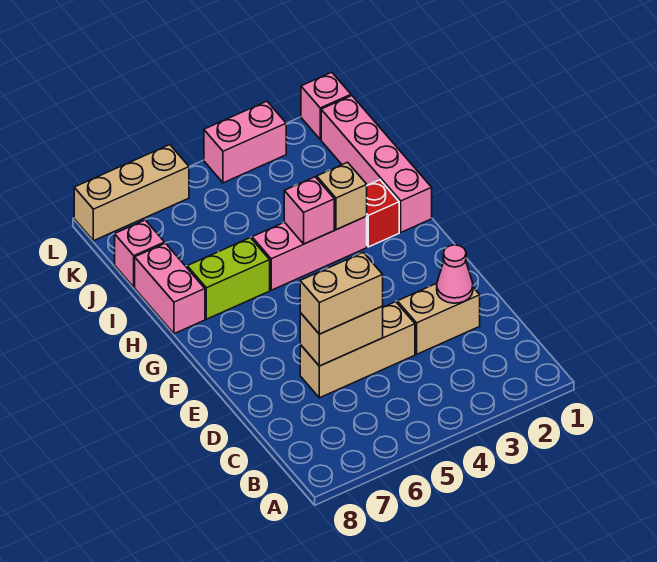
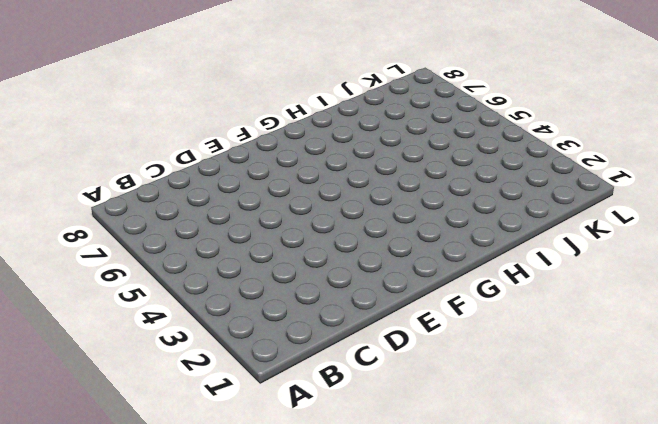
none -> tan brick D2:D3 level 1
none -> tan brick D4:D6 level 1
none -> pink brick H1:K1 level 1

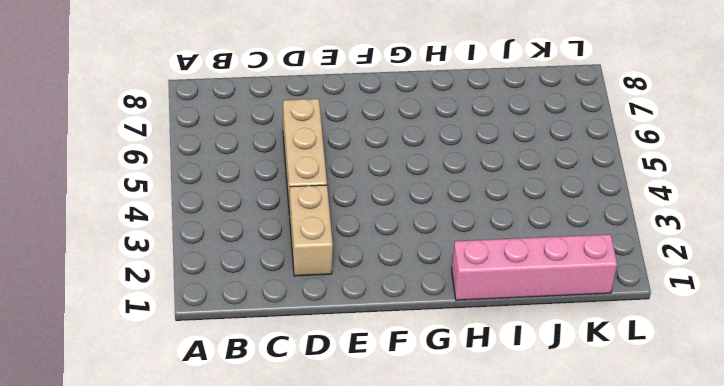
none -> red brick H2 level 1
none -> pink brick H3:H5 level 1
none -> lime brick H6:H7 level 1

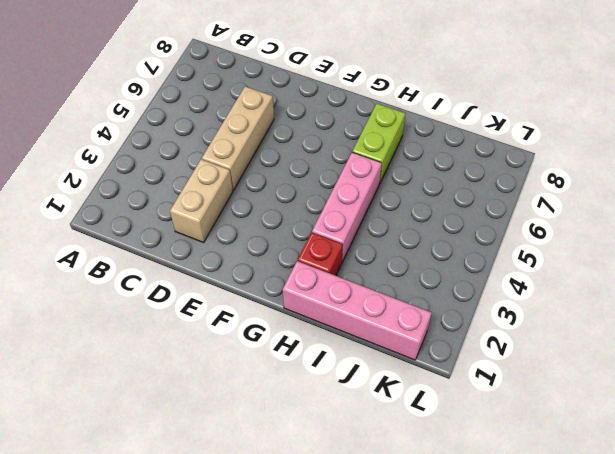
none -> pink brick H8:I8 level 1
none -> pink brick J8 level 1
none -> pink brick L1 level 1

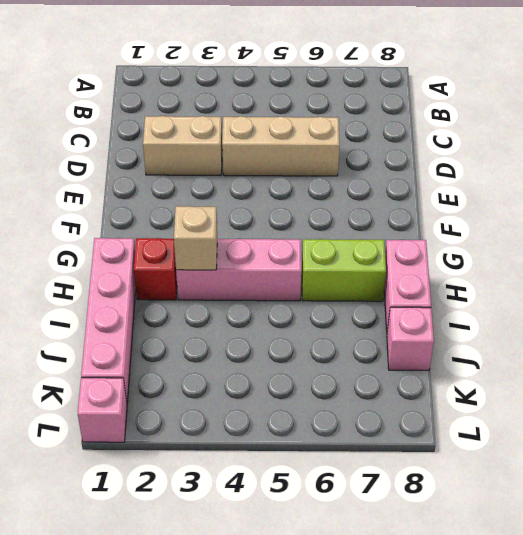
none -> pink brick L3:L4 level 1
none -> tan brick L6:L8 level 1
none -> pink cone D2 level 2

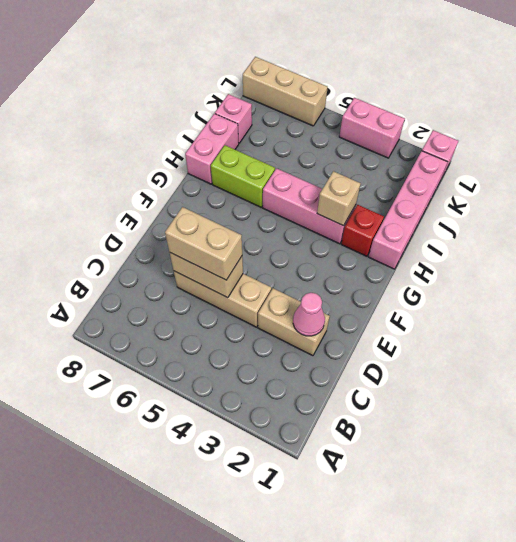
none -> pink brick H4 level 2

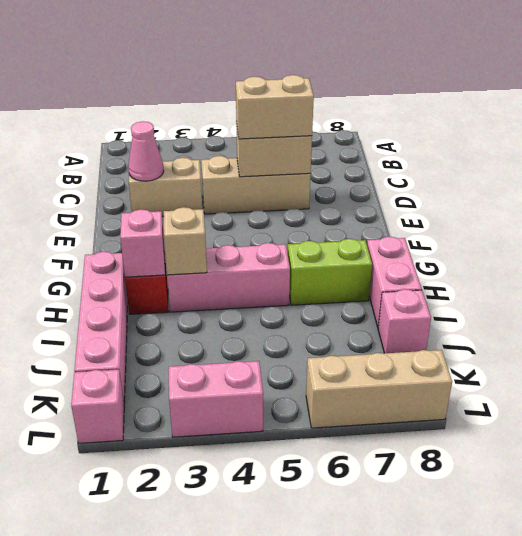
pink brick H2 level 2 -> pink brick H4 level 2

